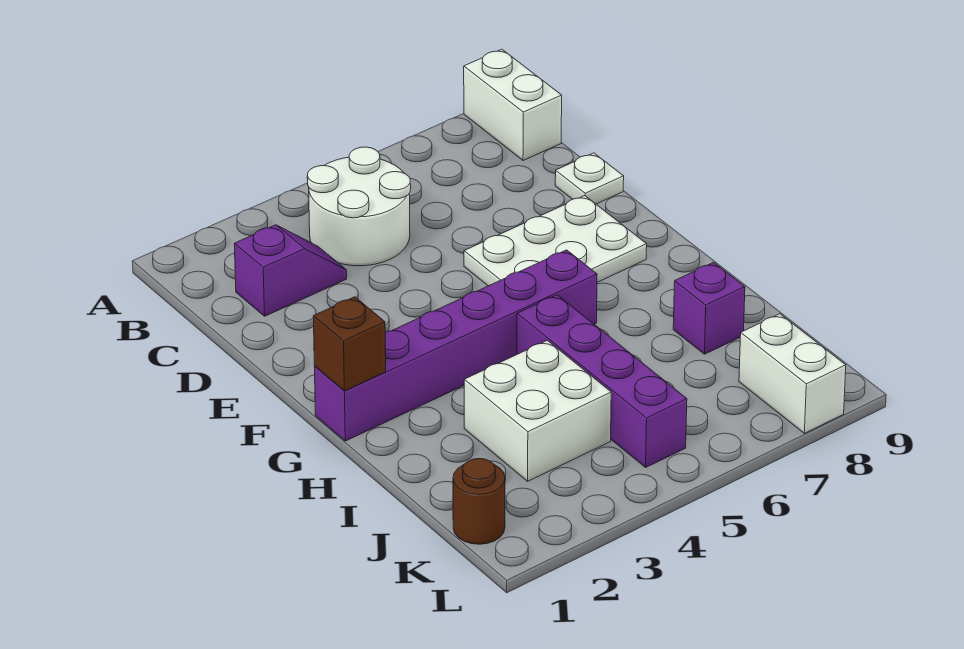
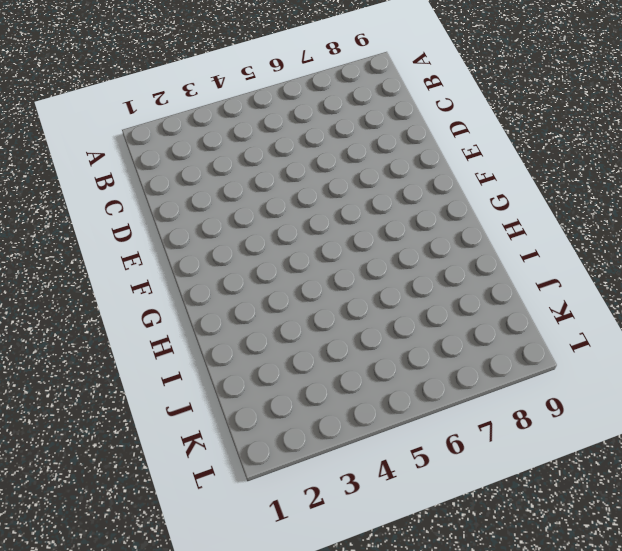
none -> white brick A9:B9 level 1
none -> white round brick B4:C5 level 1
none -> purple slope C2:C3 level 1 top 2

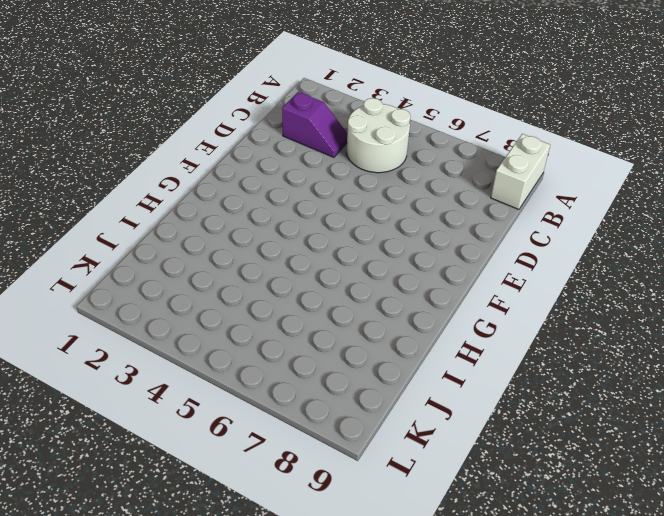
none -> white plate D9 level 1
none -> white plate E6:F8 level 1
none -> purple brick G1:G6 level 1

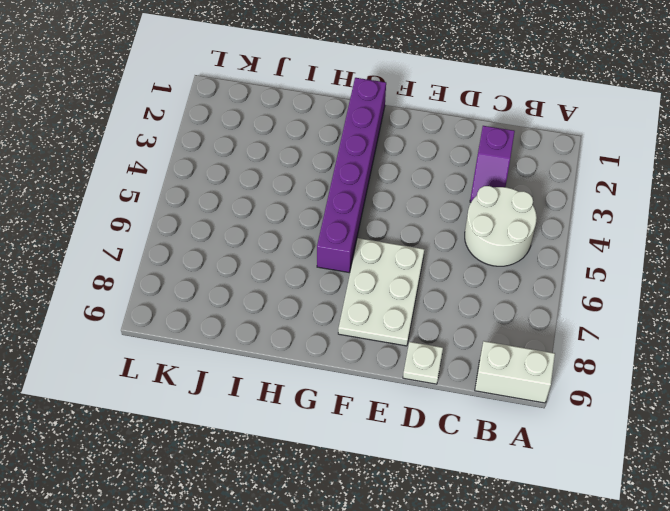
none -> purple brick H5:K5 level 1
none -> white brick I3:J4 level 1
none -> purple brick I8 level 1

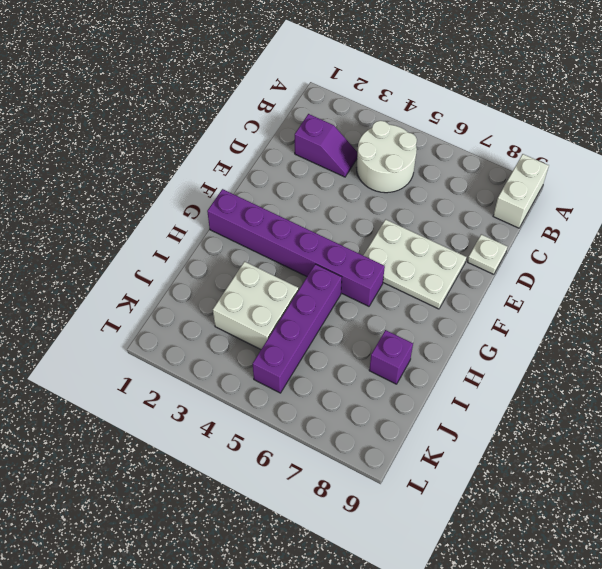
none -> brown round brick K1 level 1
none -> white brick K8:L8 level 1
none -> brown brick G1 level 2

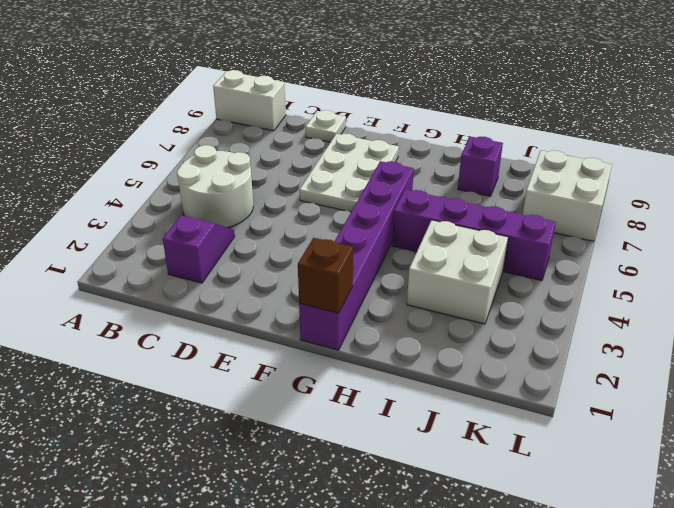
white brick K7:L8 level 1 -> white brick K8:L8 level 1
none -> brown round brick K1 level 1

